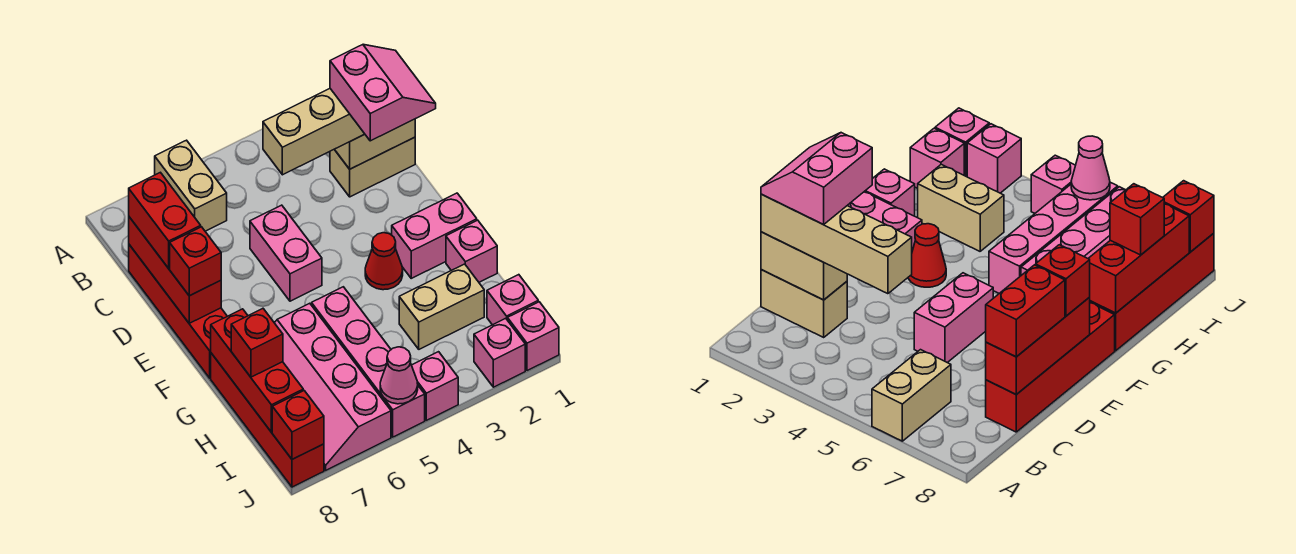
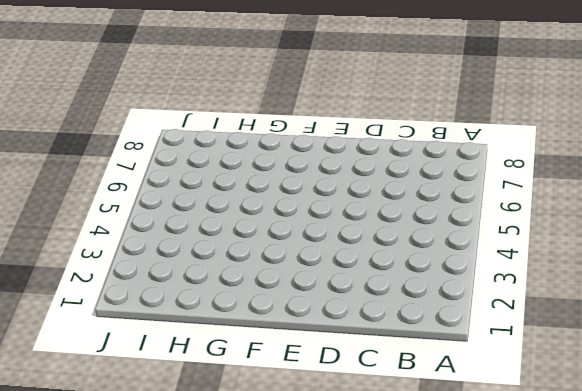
none -> tan brick A6:B6 level 1
none -> tan brick C1:C2 level 1
none -> red brick C8:F8 level 1

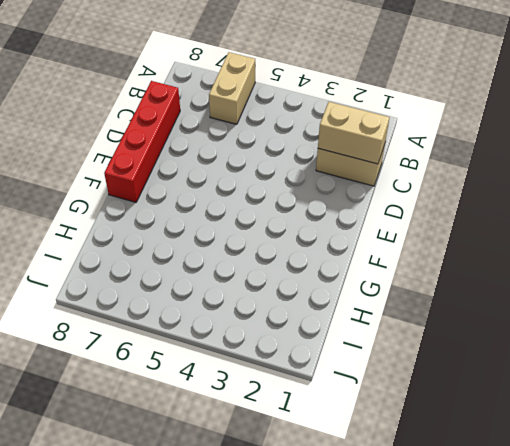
none -> pink brick D5:E5 level 1
none -> pink brick F1:F2 level 1
none -> red cone F3 level 1

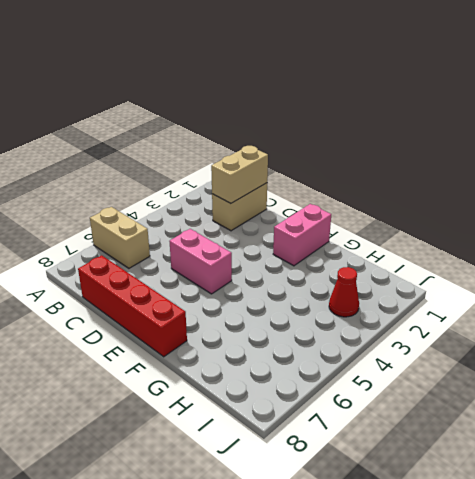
red cone I3 level 1 -> red cone F3 level 1
none -> pink brick G1 level 1
none -> pink brick G5:J5 level 1
none -> pink slope G6:J7 level 1 top 6

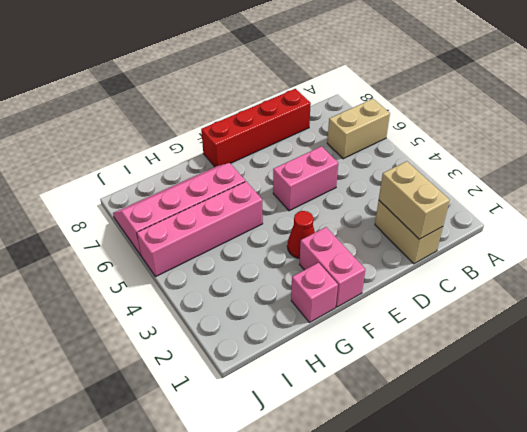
none -> red brick G8:J8 level 1
none -> tan brick H2:H3 level 1
none -> pink brick I1 level 1

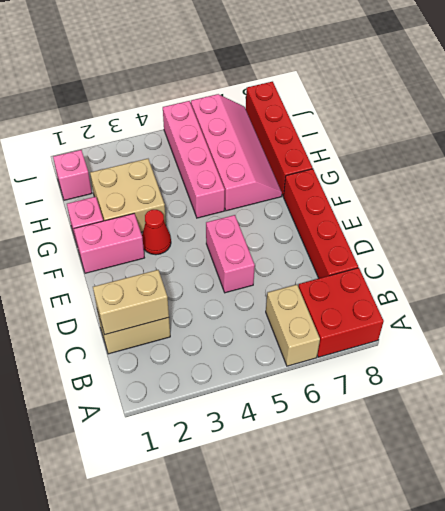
red brick A7:B8 level 1 -> none
tan brick G2:H3 level 1 -> tan brick H2:H3 level 1
none -> pink brick J1 level 1
none -> pink brick J2 level 1
none -> pink brick J4 level 1

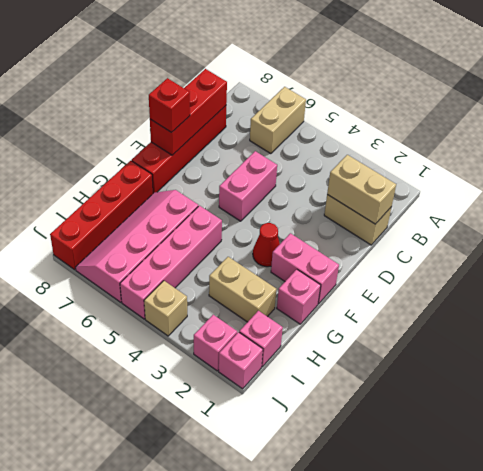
tan brick J4 level 1 -> pink brick J4 level 1
none -> red brick G8:I8 level 2
none -> pink cone J5 level 2
none -> red brick J8 level 2

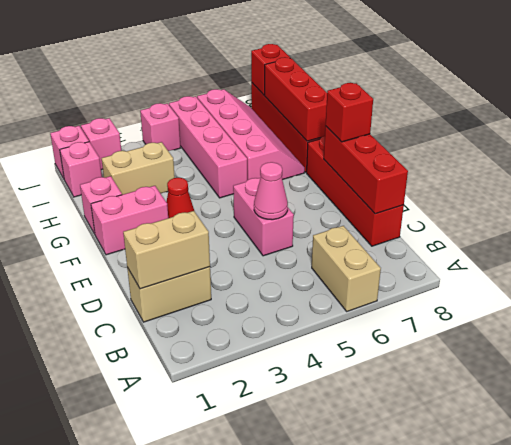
pink cone D5 level 2 -> pink cone J5 level 2
none -> tan brick C1:C4 level 3
none -> red brick C8:D8 level 3
none -> red brick H8 level 3

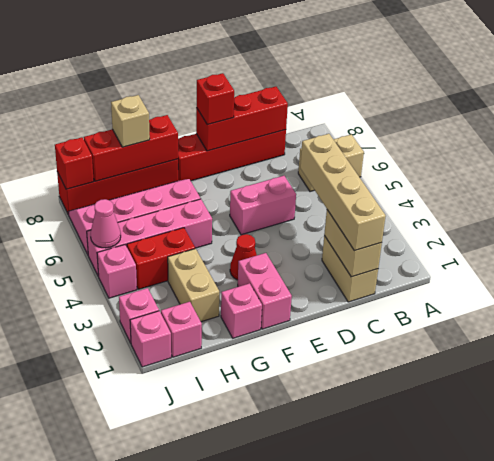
red brick H4:I4 level 1 -> red brick C8:D8 level 3
tan brick H8 level 3 -> red brick H8 level 3
none -> pink slope C1:D2 level 4 top 2

